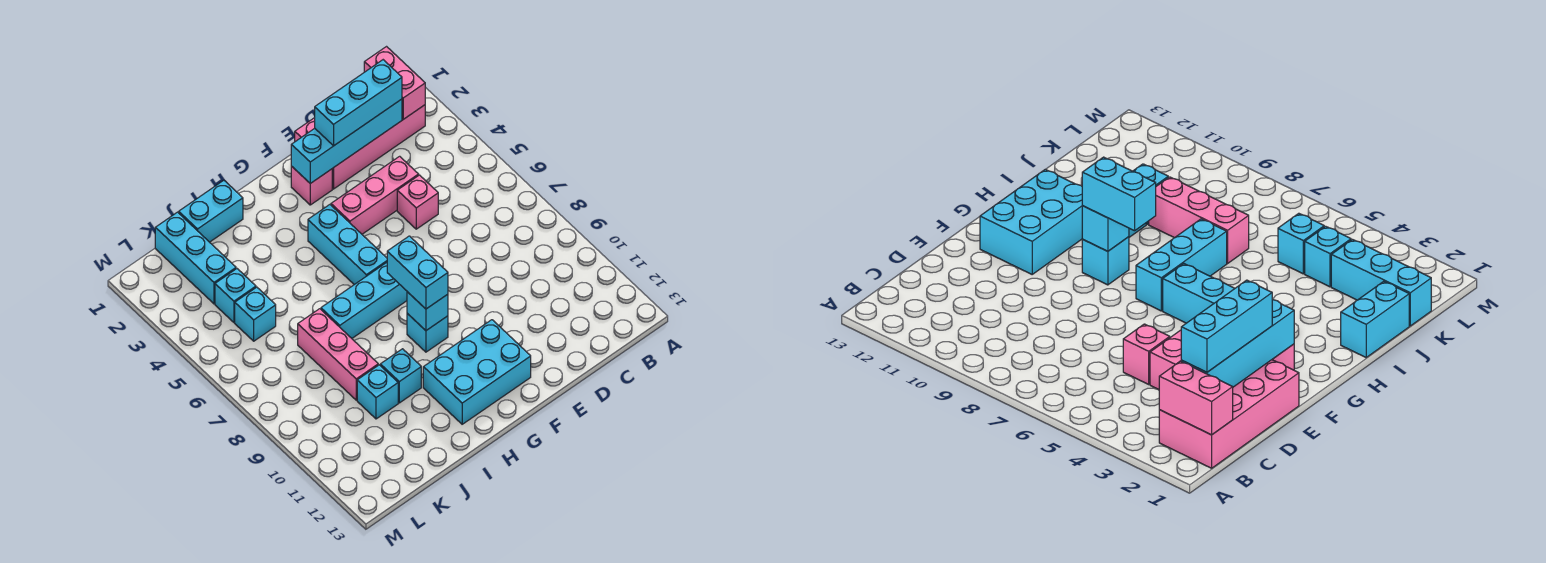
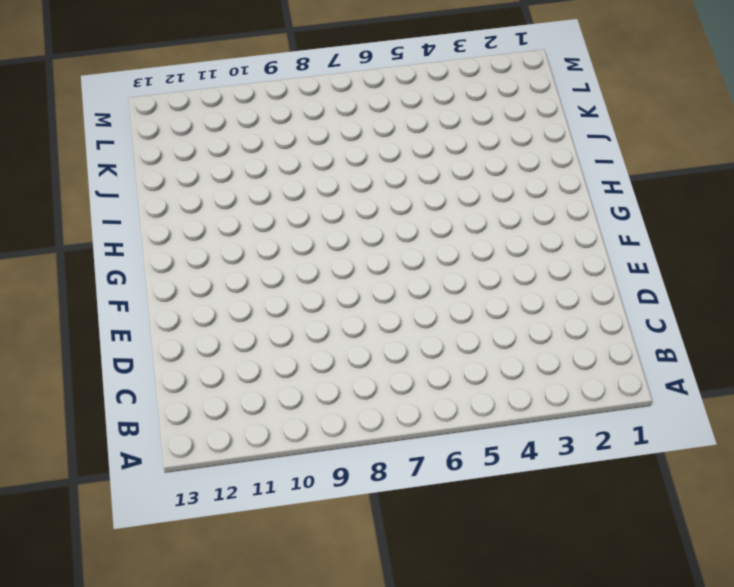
none -> pink brick B1:E2 level 1
none -> pink brick D4:F4 level 1
none -> pink brick D5 level 1

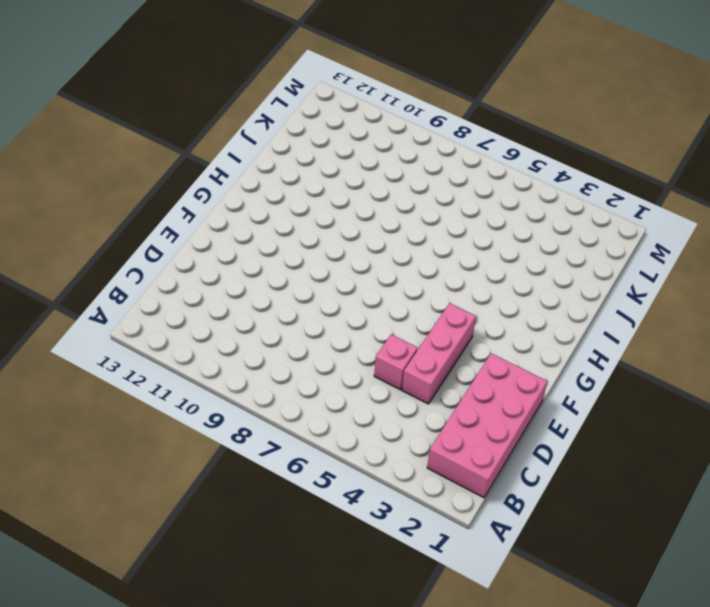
none -> pink brick F2 level 1
none -> cyan brick F11:H12 level 1
none -> cyan brick G4:G6 level 1

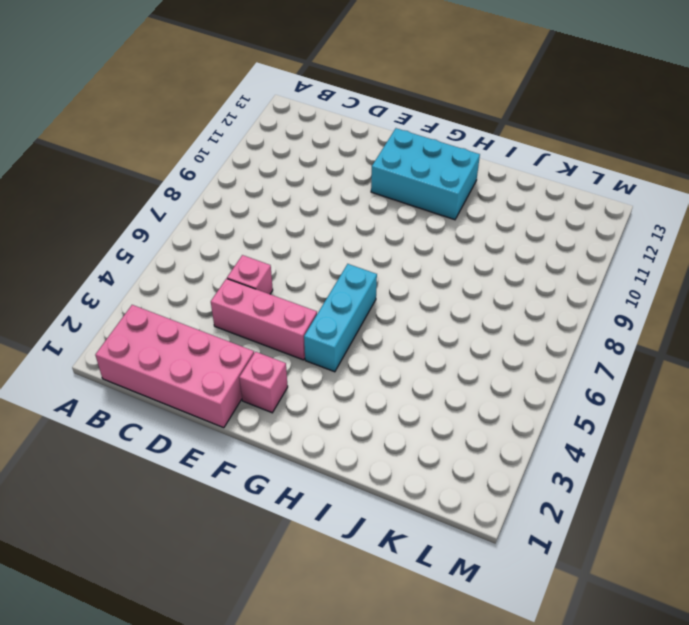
none -> cyan brick G7:I7 level 1
none -> cyan brick G9 level 1
none -> cyan brick I1:J1 level 1

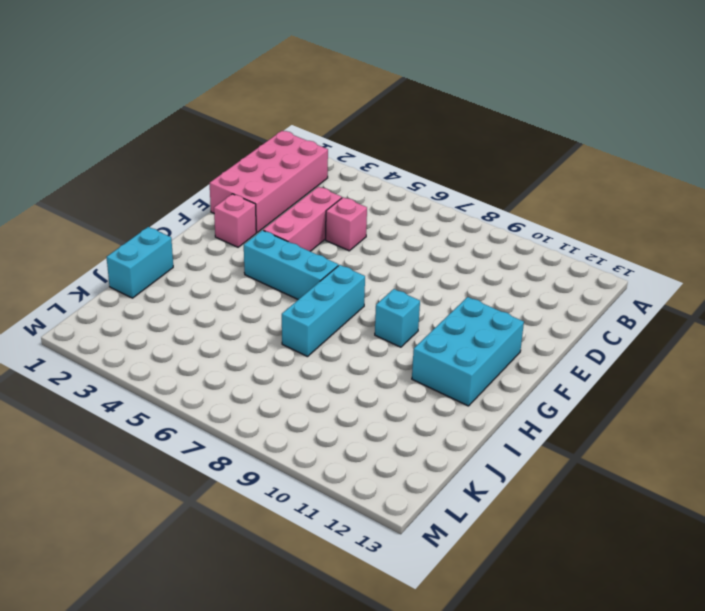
none -> cyan brick I10 level 1
none -> pink brick J7:J9 level 1
none -> cyan brick J10 level 1

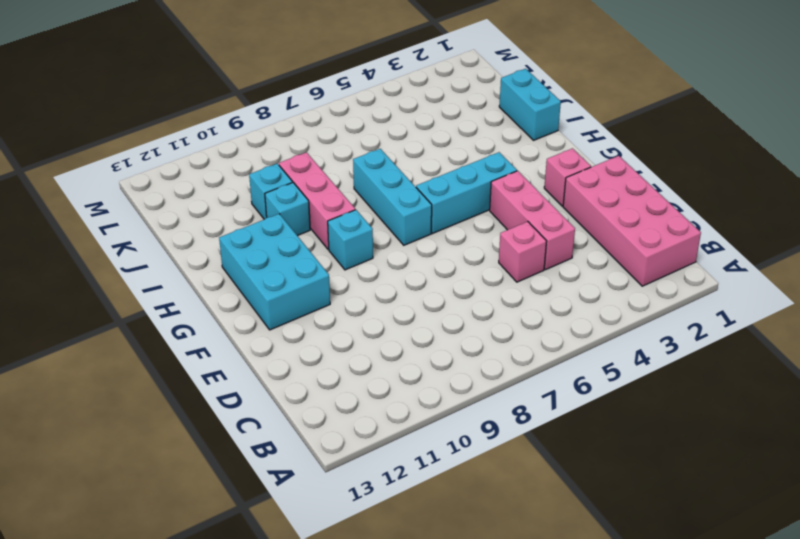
pink brick H9:J9 level 1 -> pink brick J7:J9 level 1
none -> cyan brick K1:K3 level 1
none -> cyan brick K4 level 1
none -> cyan brick K5 level 1

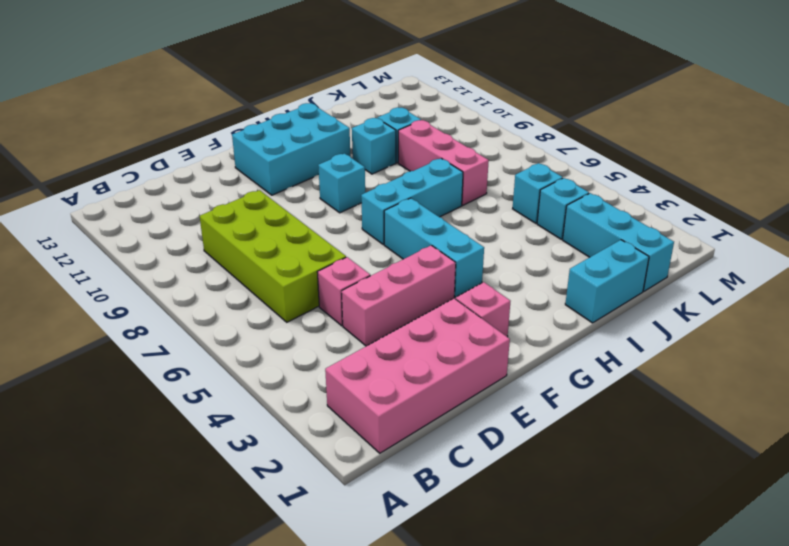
lime brick C6:D9 level 1 -> none
none -> pink brick B1:B2 level 2
none -> cyan brick C2:F2 level 2
none -> cyan brick G9 level 2

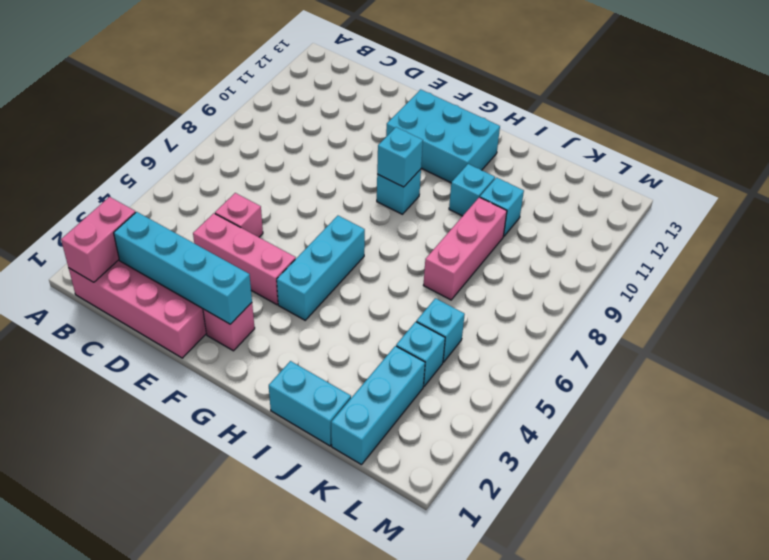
none -> cyan brick G7:I7 level 1
none -> cyan brick C2:E2 level 3
none -> cyan brick G8:G9 level 3

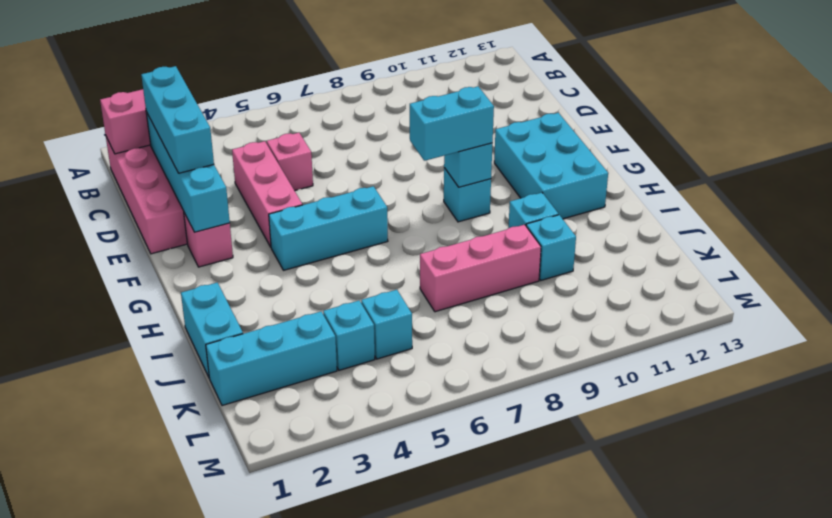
none -> cyan brick G7:I7 level 1

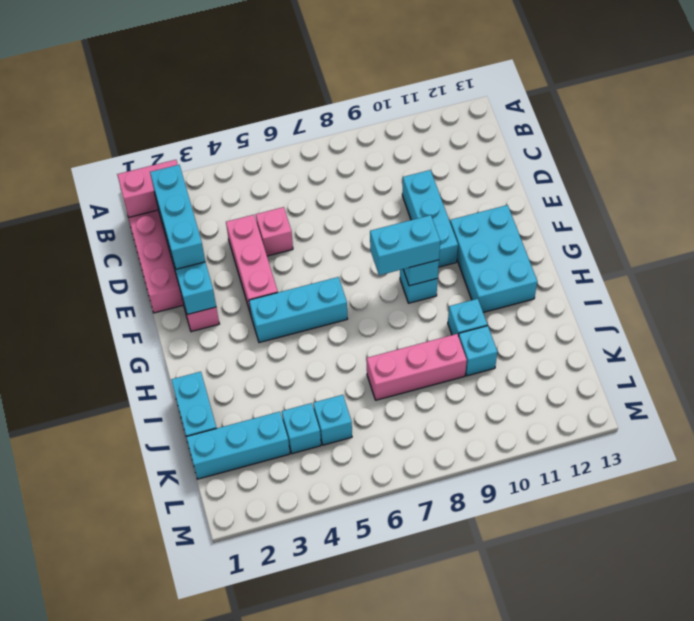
cyan brick D10:F10 level 1 -> cyan brick G7:I7 level 1

